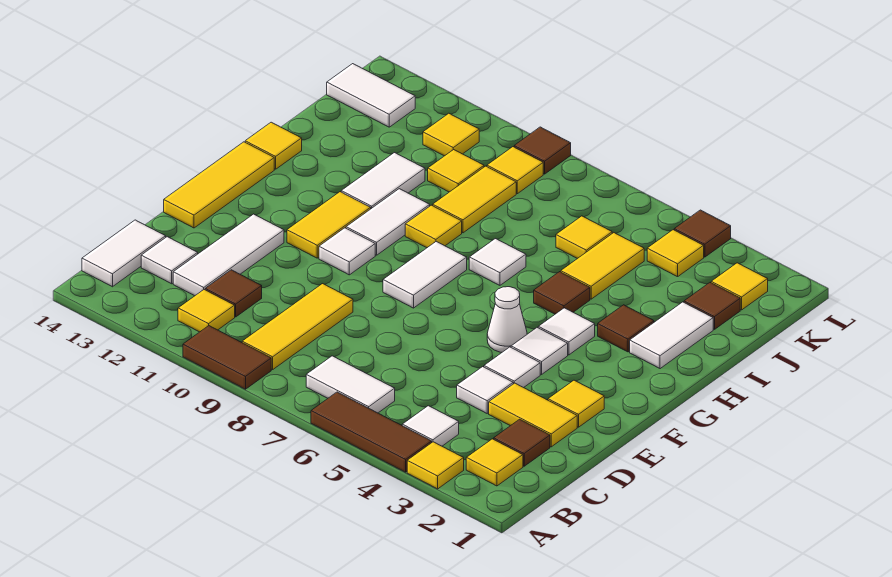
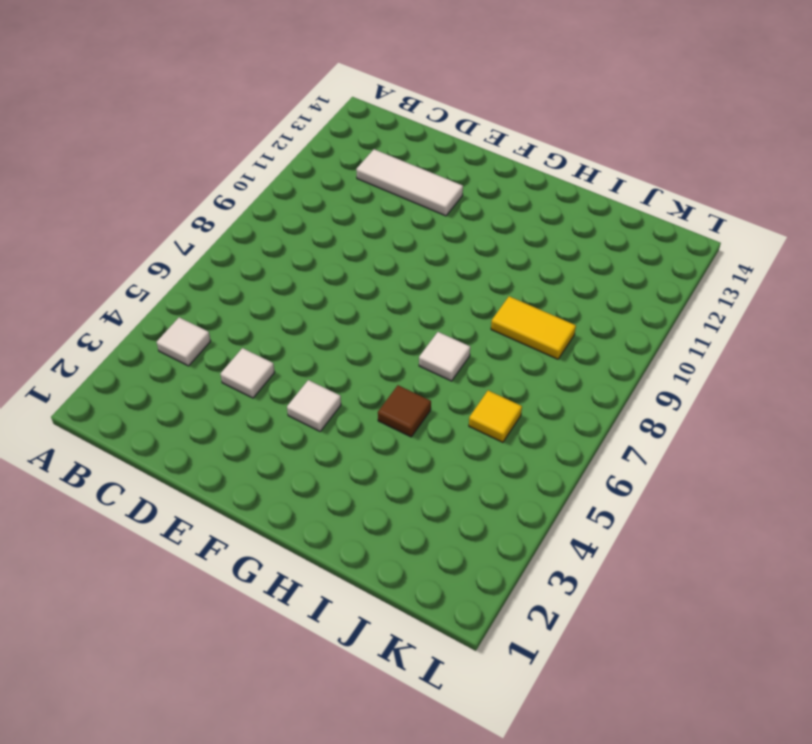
none -> yellow tile A3 level 1
none -> brown tile A4:A6 level 1
none -> brown tile A9:A10 level 1
none -> yellow tile B2 level 1

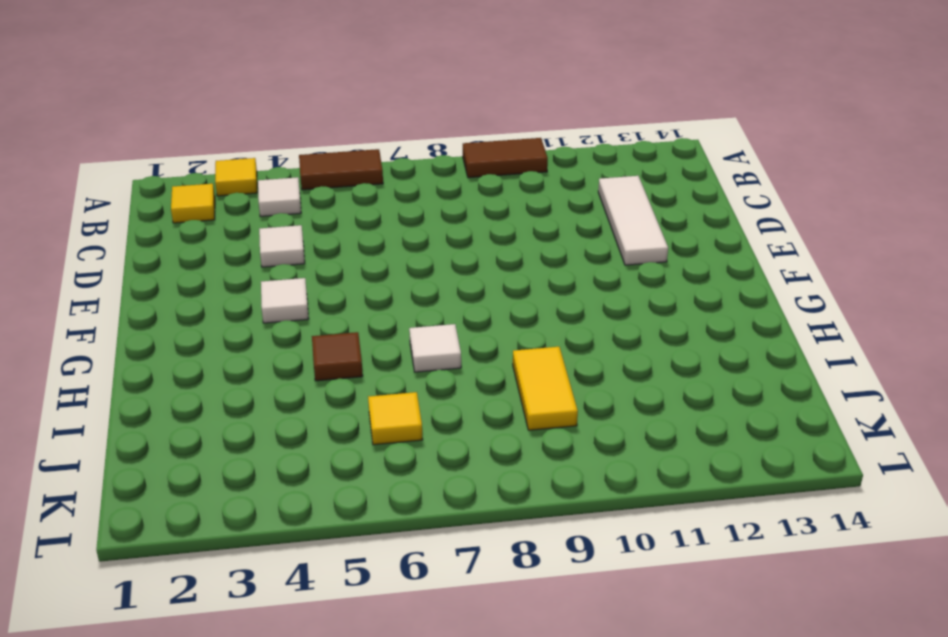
brown tile A5:A6 level 1 -> brown tile A4:A6 level 1
none -> white tile B6:B7 level 1
none -> yellow tile B9:D9 level 1
none -> yellow tile B11 level 1
none -> white tile B14:C14 level 1

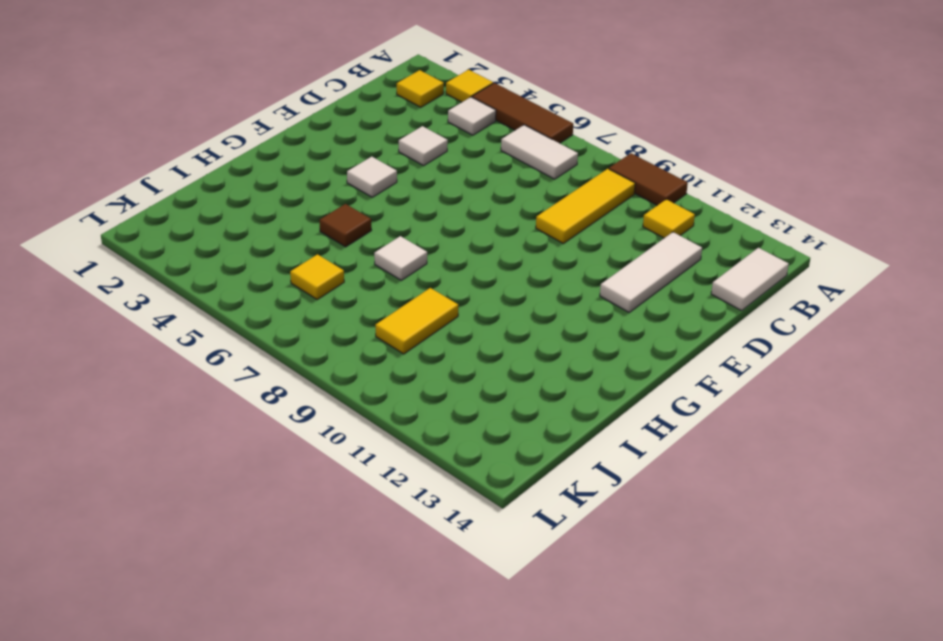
none -> brown tile C2 level 1
none -> brown tile C11 level 1
none -> white tile C13 level 1
none -> yellow tile D2:D3 level 1

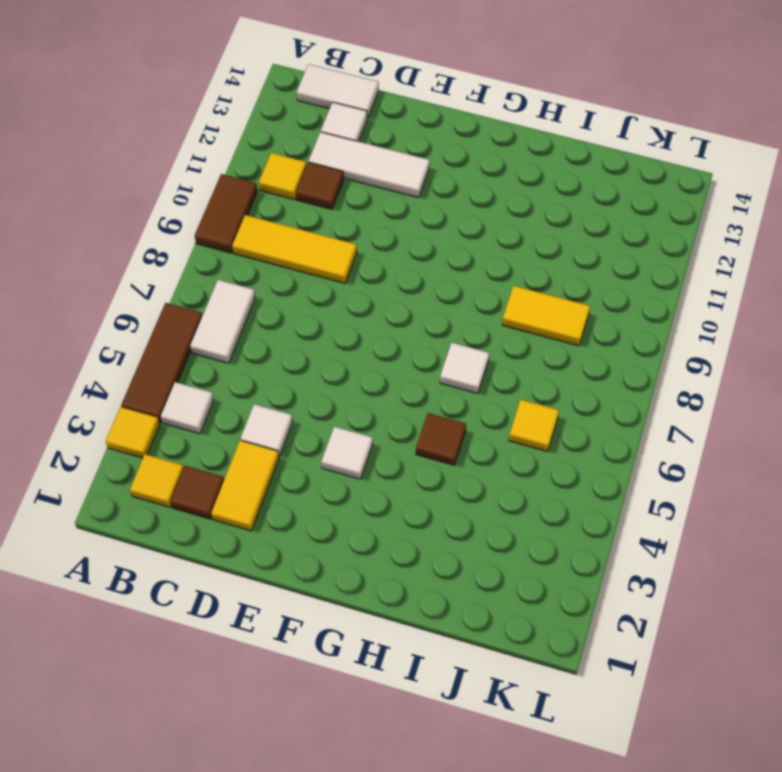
none -> yellow tile E2 level 1
none -> white tile E4 level 1
none -> yellow tile E14:G14 level 1
none -> white cone F5 level 1

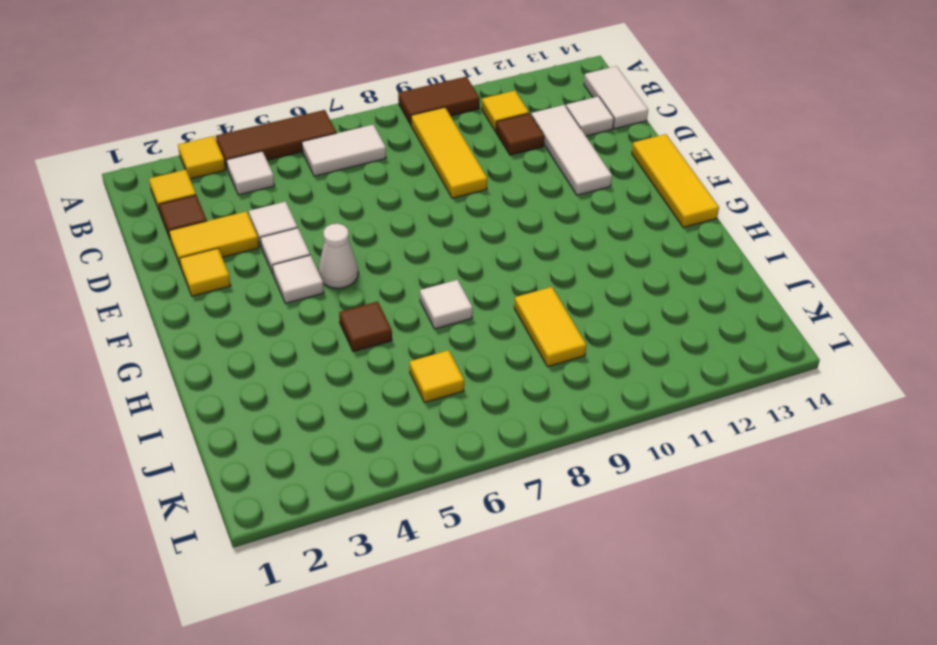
none -> white tile F8:G8 level 1
none -> white tile F10 level 1
none -> yellow tile F11:G11 level 1
none -> white tile G4 level 1

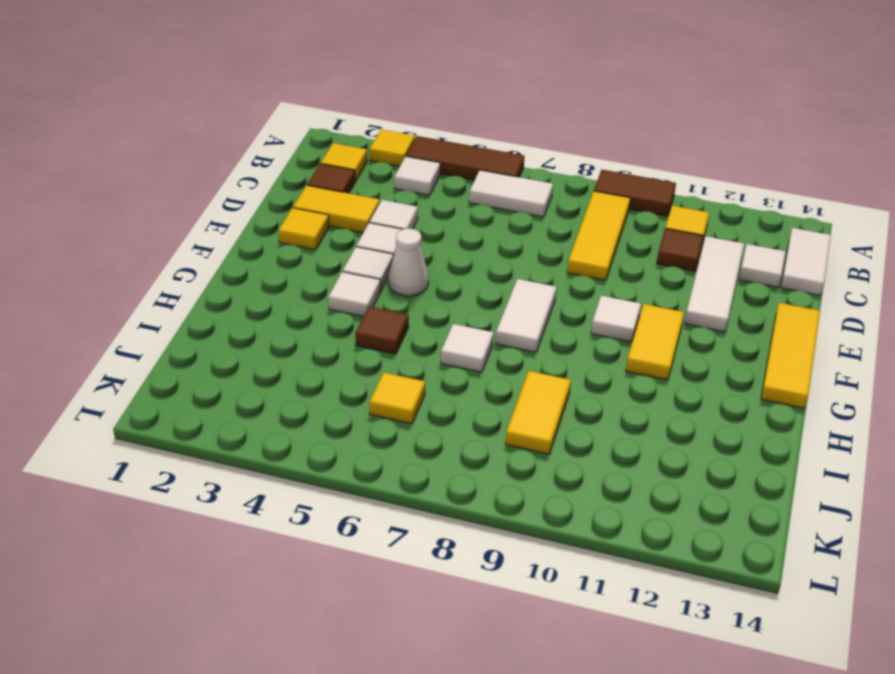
none -> white tile G10:H10 level 1
none -> white tile H2:I2 level 1
none -> brown tile H3 level 1
none -> yellow tile H9 level 1

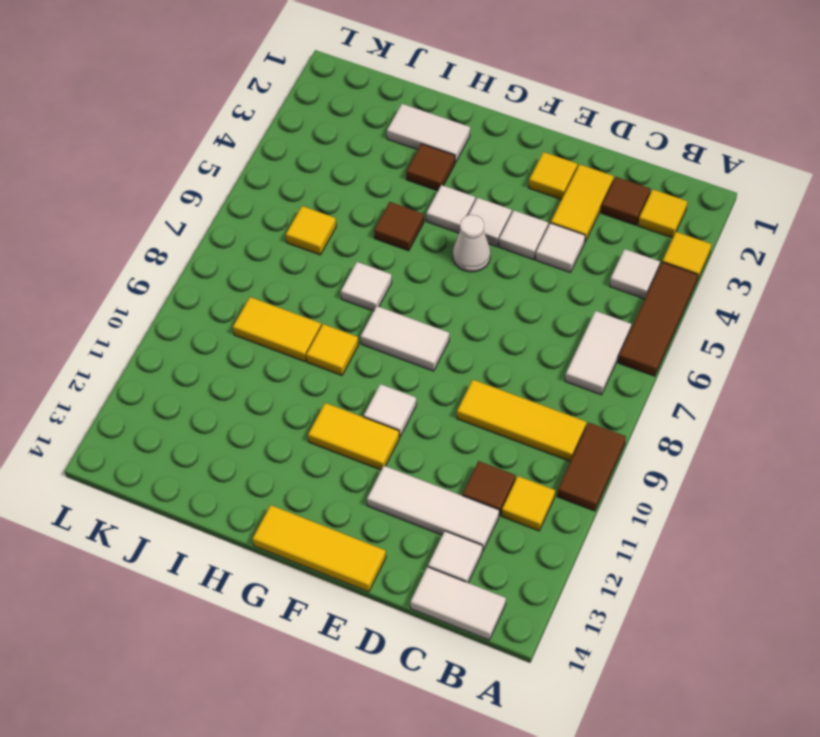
none -> white tile G10:H10 level 1
none -> white tile H11:I11 level 1
none -> yellow tile H14 level 1
none -> yellow tile I5:J5 level 1

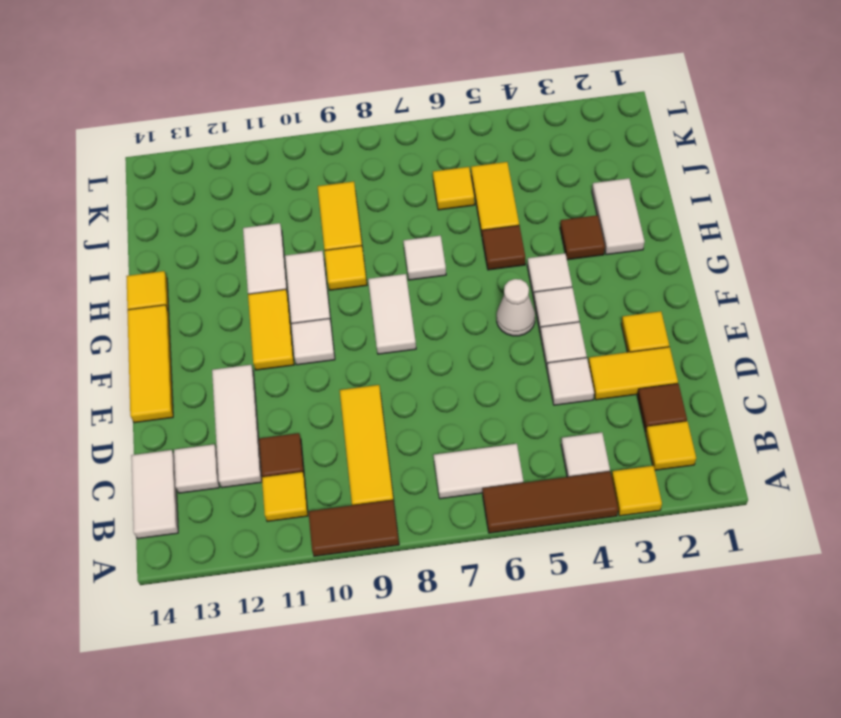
none -> brown tile J2 level 1
none -> yellow tile J10 level 1
none -> yellow tile K2 level 1
none -> yellow tile K4 level 1

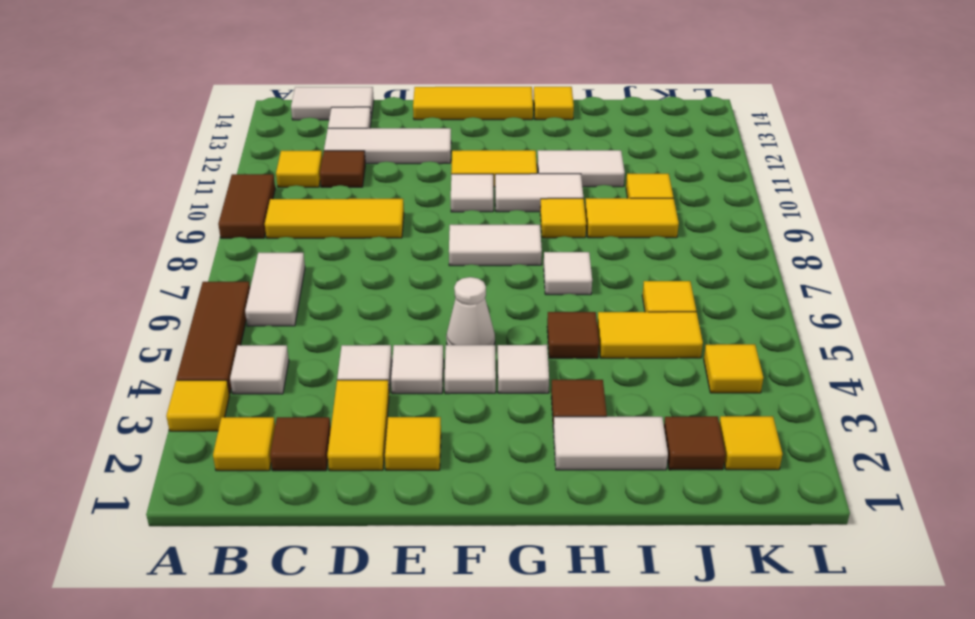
none -> yellow tile K9 level 1
none -> yellow tile K11 level 1
none -> white tile K13:K14 level 1
none -> brown tile L4 level 1

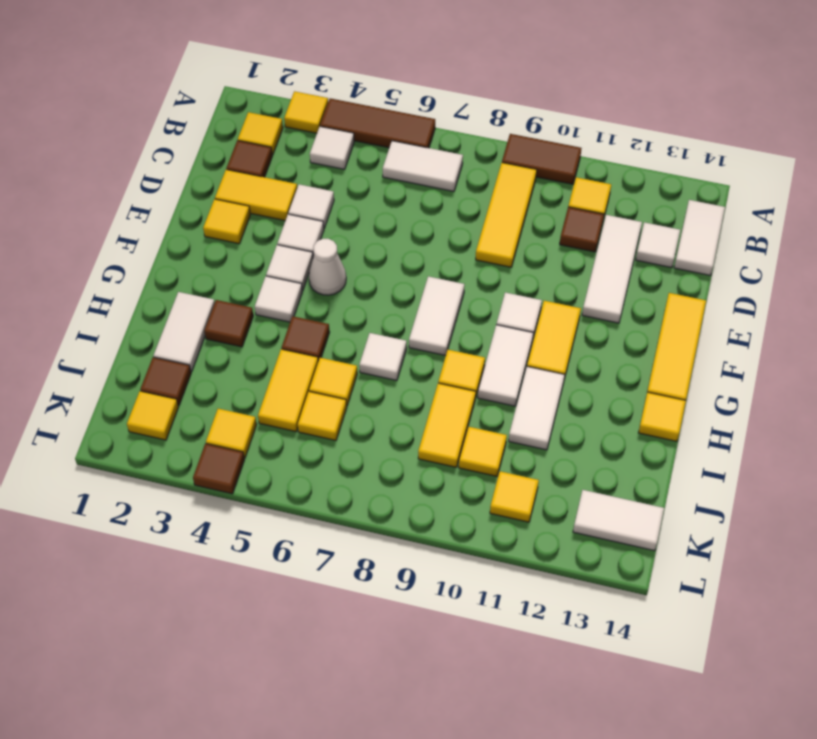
yellow tile I6 level 1 -> yellow tile K9 level 1
none -> brown tile L9 level 1

